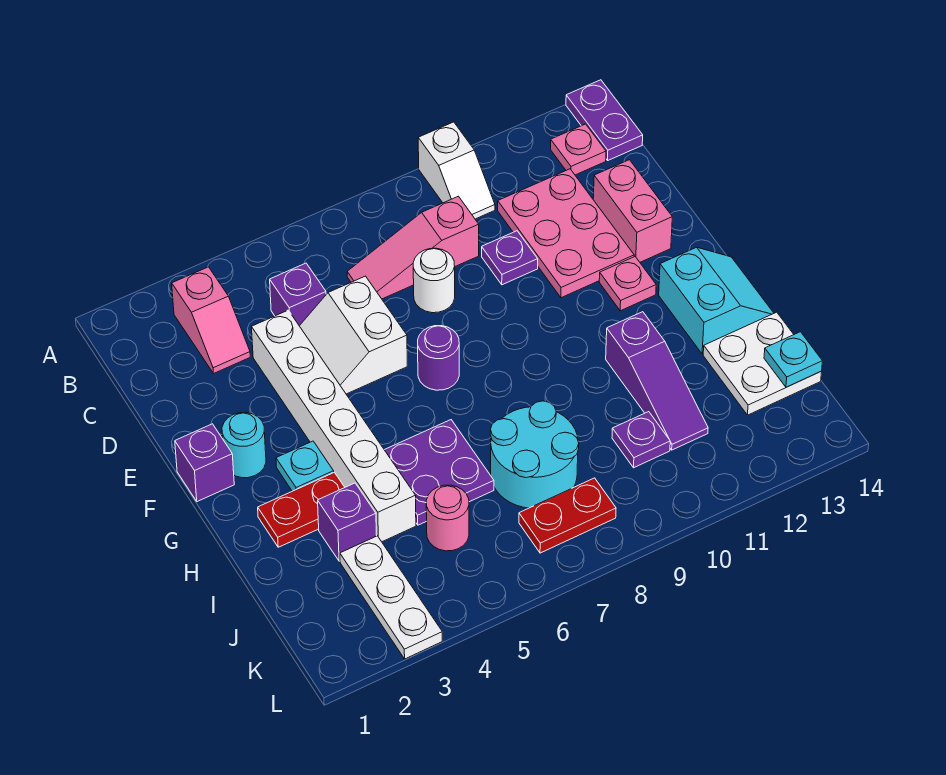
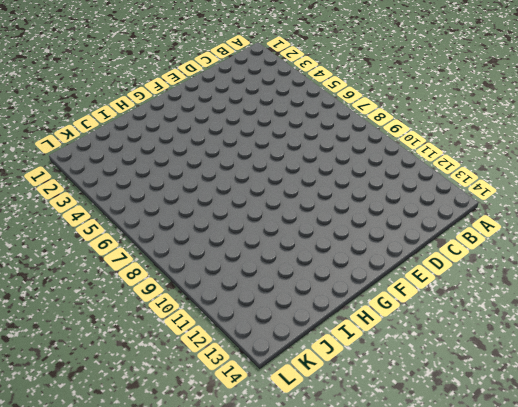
none -> white slope A10:B10 level 1 top A
none -> purple plate A14:B14 level 1
none -> pink slope B3:C3 level 1 top B

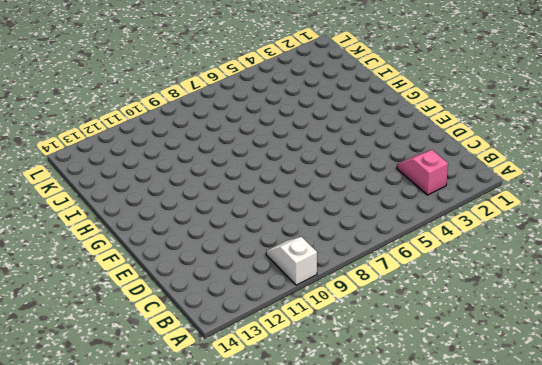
none -> purple plate A14:B14 level 1
none -> pink plate B13 level 1
none -> purple brick C5 level 1

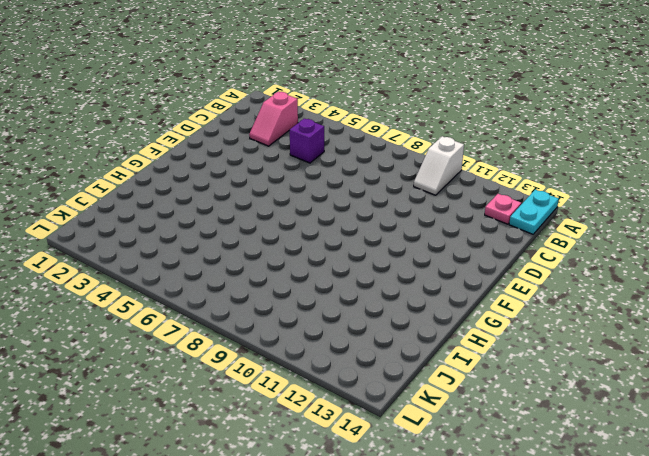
cyan plate A14:B14 level 1 -> purple plate A14:B14 level 1
none -> pink slope C7:C9 level 1 top 9
none -> pink plate C11:E12 level 1
none -> white brick D4:I4 level 1

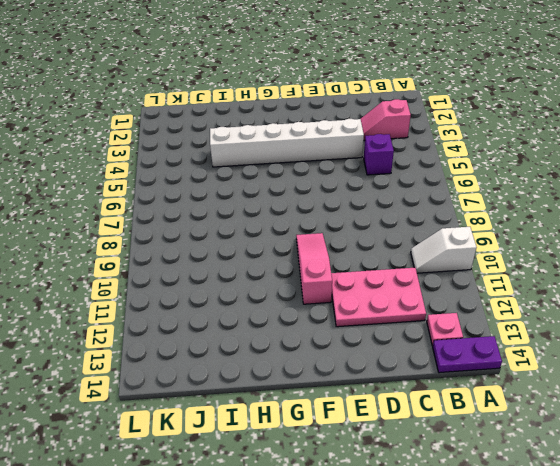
pink slope F9:F11 level 1 top 11 -> pink slope C7:C9 level 1 top 9
none -> white slope D5:E6 level 1 top 6
none -> white round brick D8 level 1
none -> purple plate D10 level 1

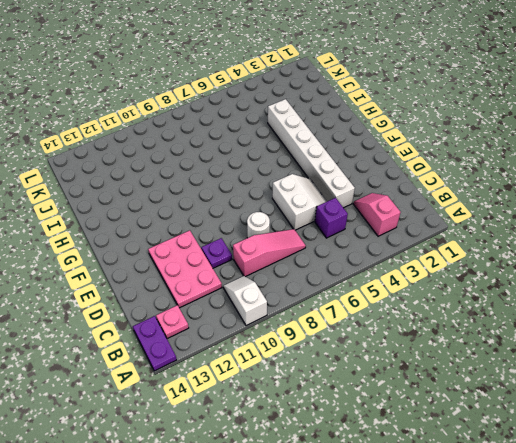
none -> pink brick D13:E13 level 1
none -> purple brick F1 level 1
none -> cyan round brick F2 level 1

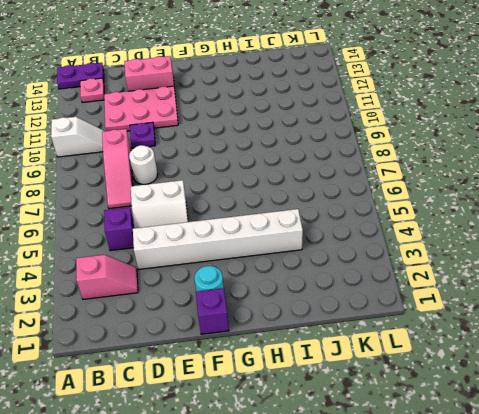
none -> purple round brick F7 level 1
none -> pink plate F12 level 1
none -> cyan plate G3 level 1

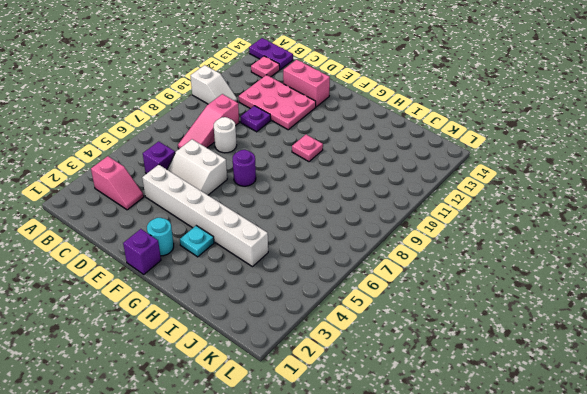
pink plate G10 level 1 -> pink plate F12 level 1
none -> cyan slope G13:H14 level 1 top 13
none -> red plate H2:H3 level 1
none -> purple plate H5:I6 level 1

